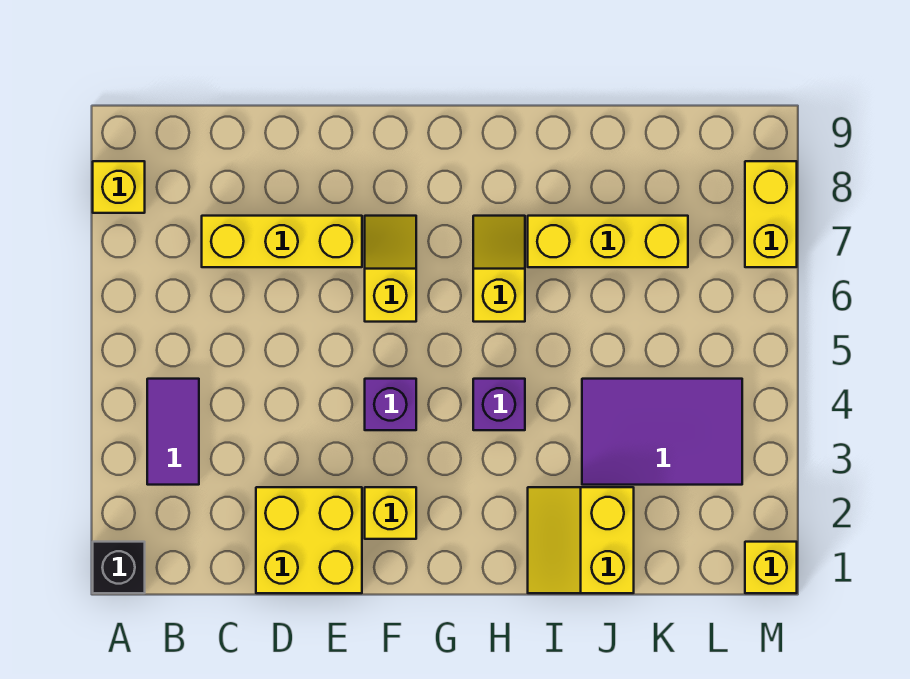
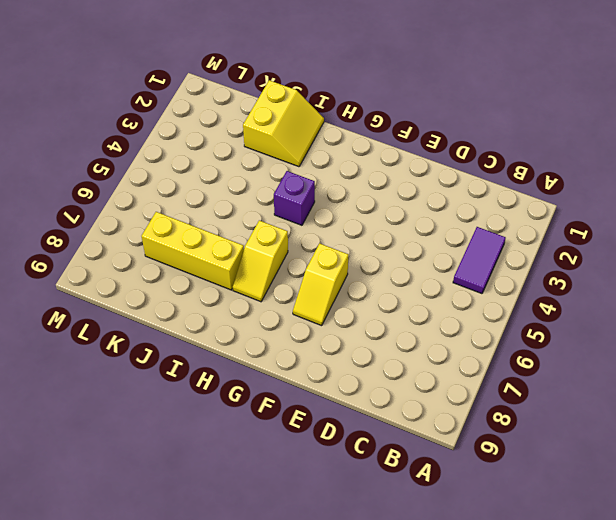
none -> black brick A1 level 1
none -> yellow brick A8 level 1
none -> yellow brick C7:E7 level 1

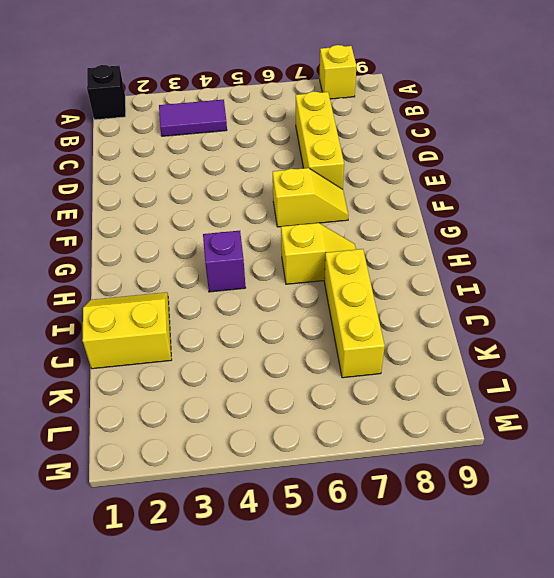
none -> yellow brick D1:E2 level 1
none -> yellow brick F2 level 1
none -> purple brick F4 level 1

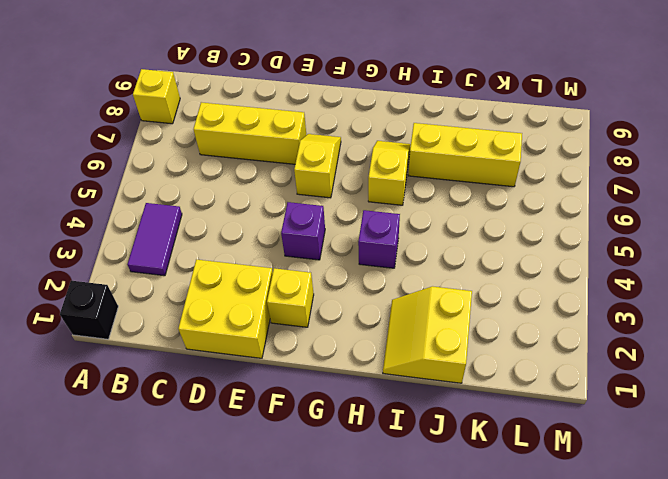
none -> purple tile J3:L4 level 1
none -> yellow brick M1 level 1
none -> yellow brick M7:M8 level 1

